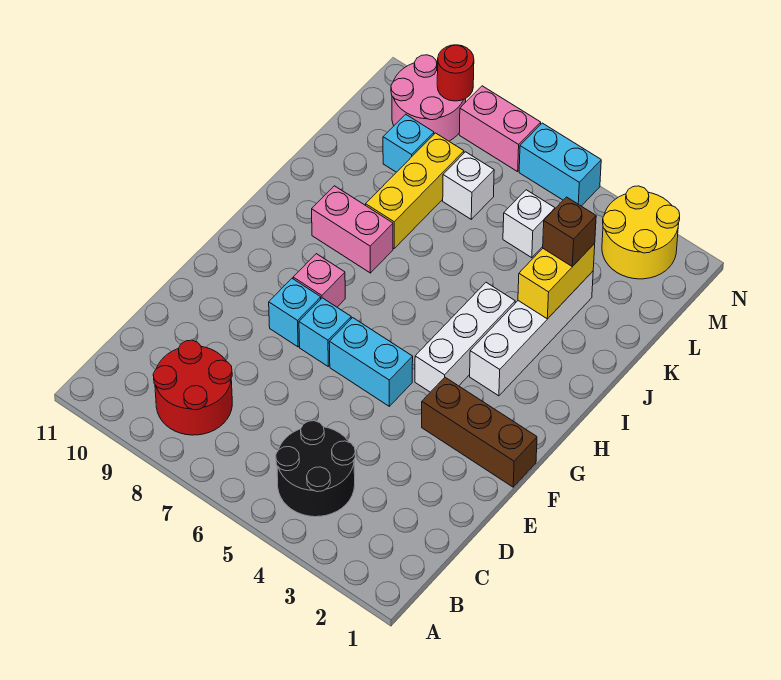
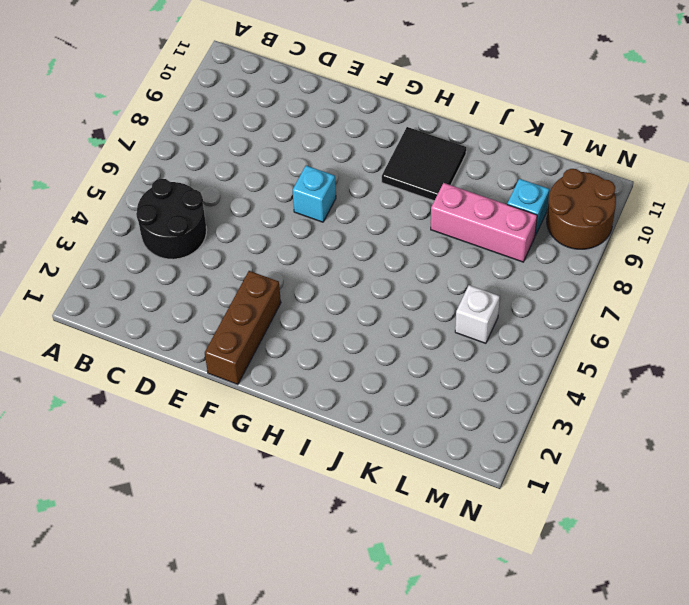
black tile H9:I10 level 1 -> pink brick I8:I9 level 1
pink brick J8:L8 level 1 -> yellow brick J8:L8 level 1
brown round brick M9:N10 level 1 -> pink round brick M9:N10 level 1
none -> red round brick B8:C9 level 1
none -> cyan brick F5:F6 level 1
none -> cyan brick F8 level 1

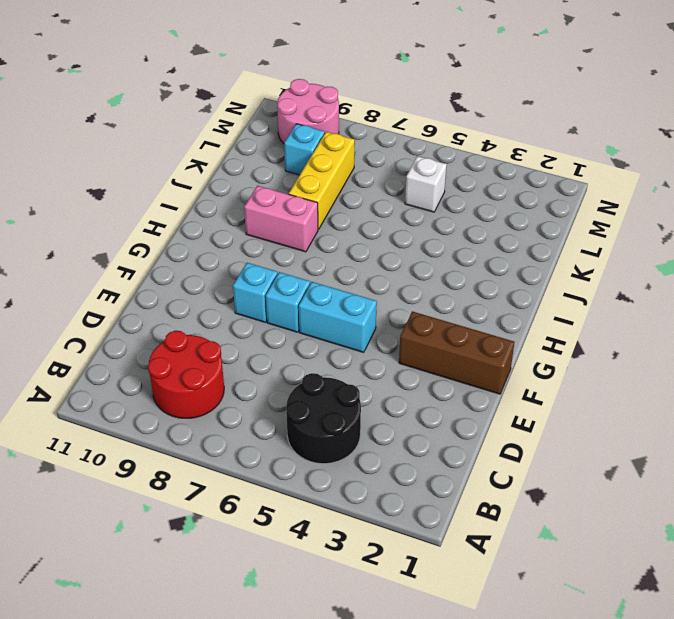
none -> white brick G4:I4 level 1
none -> pink brick G8 level 1
none -> white brick H3:K3 level 1

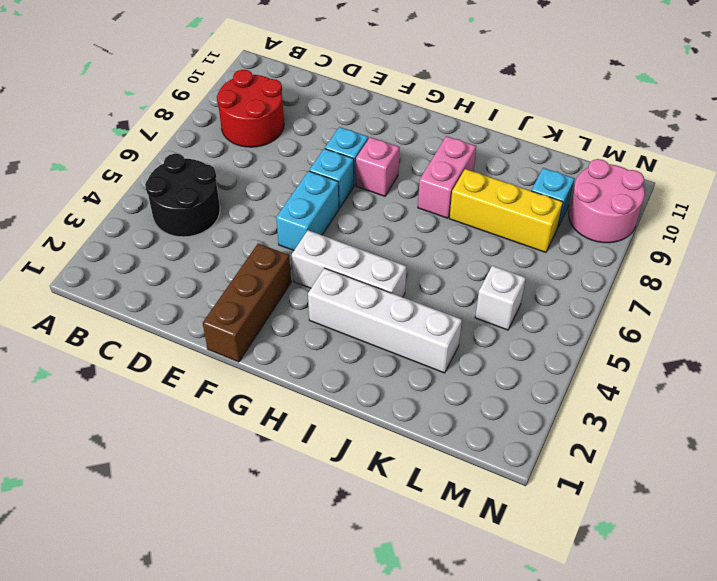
none -> white brick L7 level 1
none -> yellow round brick M2:N3 level 1
none -> cyan brick N5:N6 level 1

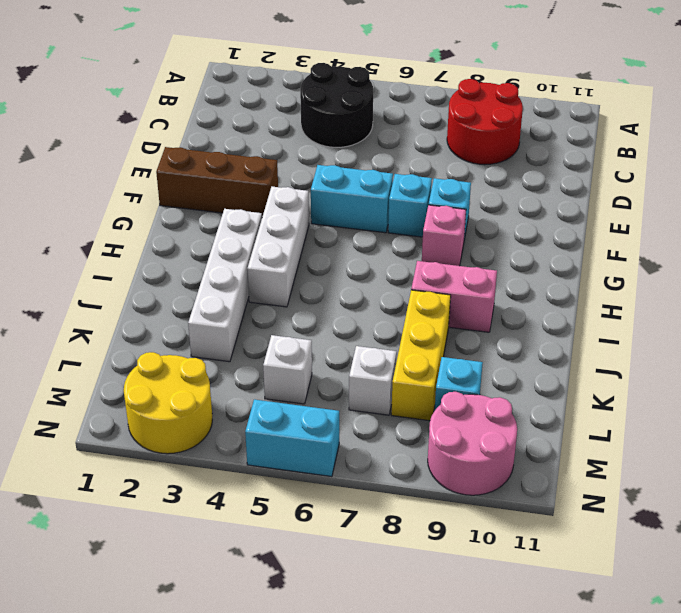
none -> pink brick N7:N8 level 1
none -> yellow brick J3:K3 level 2
none -> red round brick N9 level 2

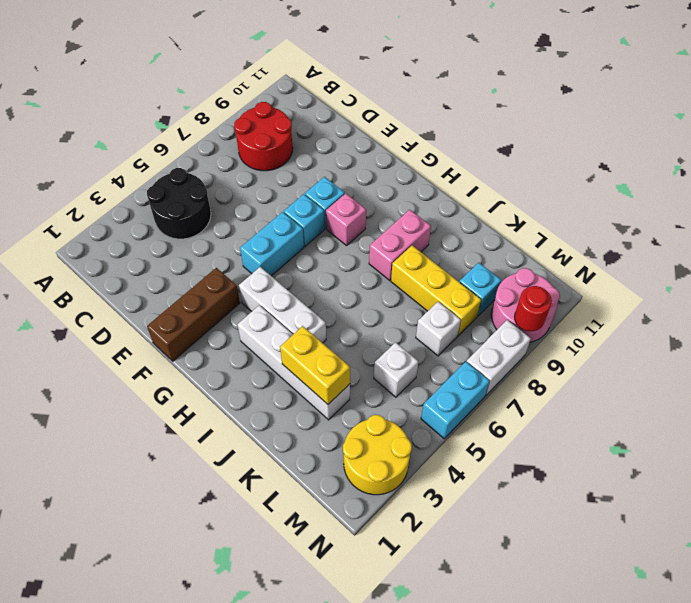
white brick N7:N8 level 1 -> pink brick N7:N8 level 1
none -> brown brick K3 level 3

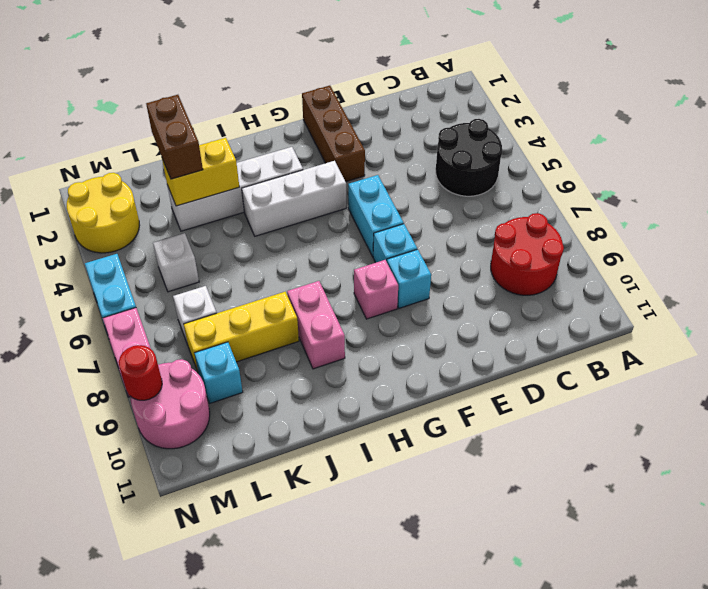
brown brick K2:K3 level 3 -> brown brick K3 level 3

